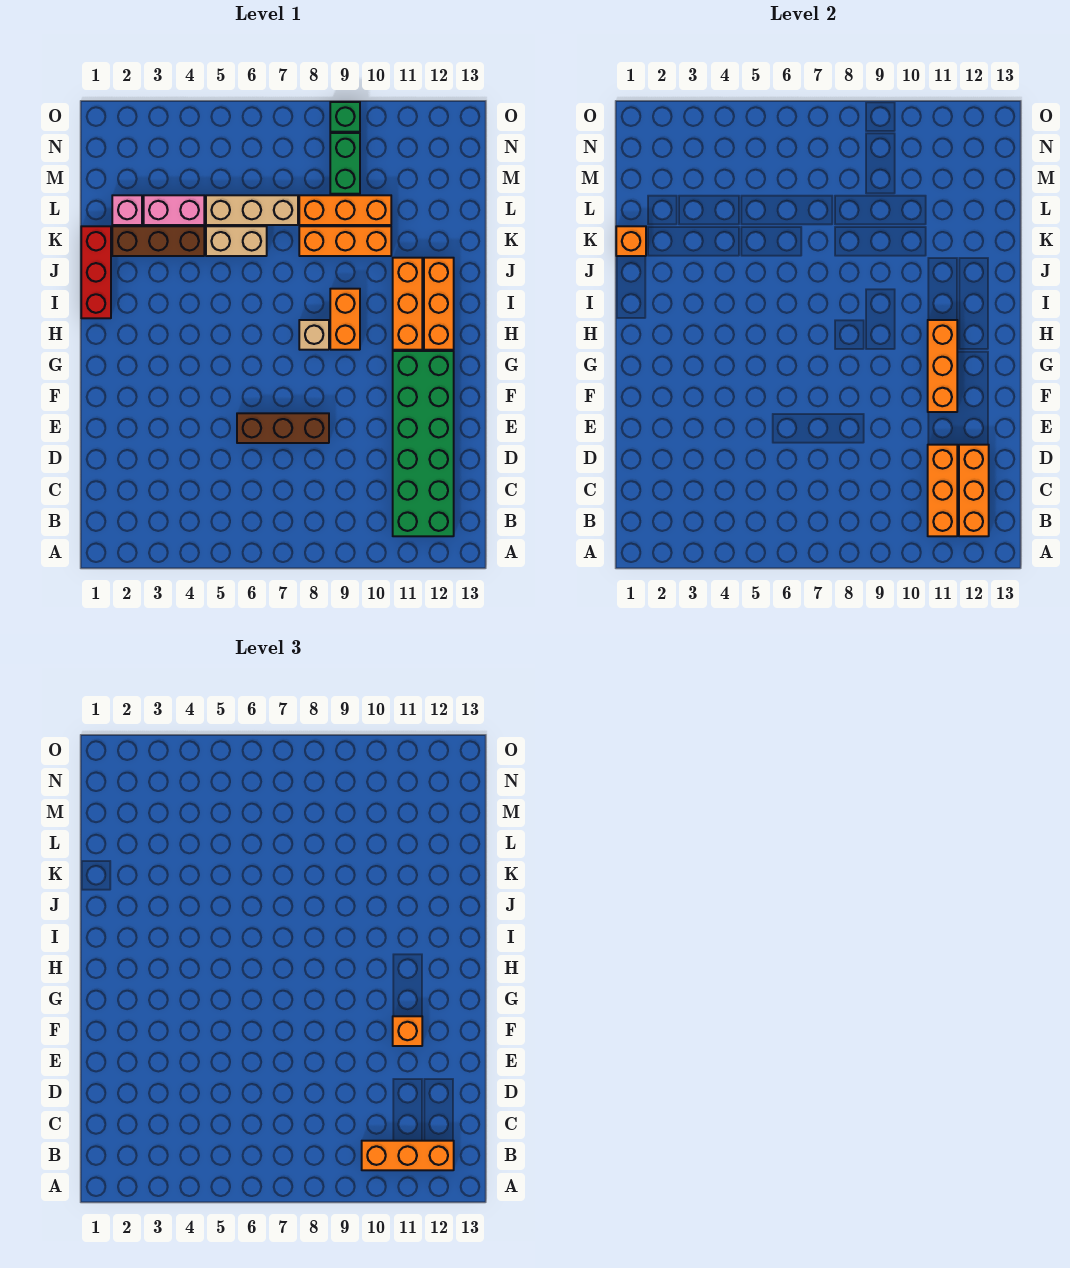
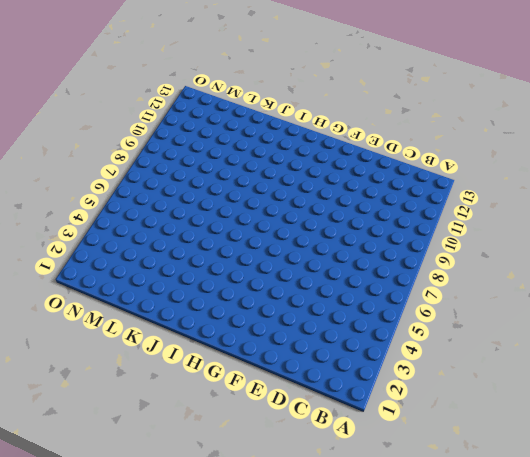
none -> green brick B11:G12 level 1
none -> brown brick E6:E8 level 1
none -> tan brick H8 level 1

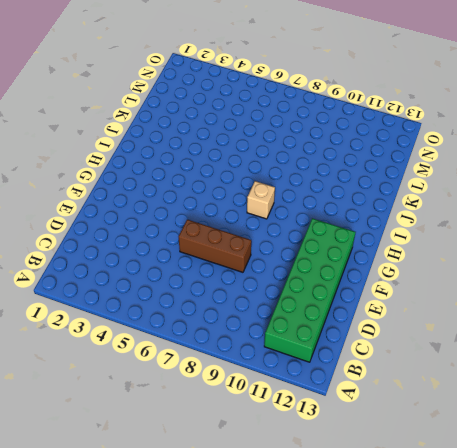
none -> orange brick H9:I9 level 1
none -> orange brick H11:J11 level 1
none -> orange brick H12:J12 level 1

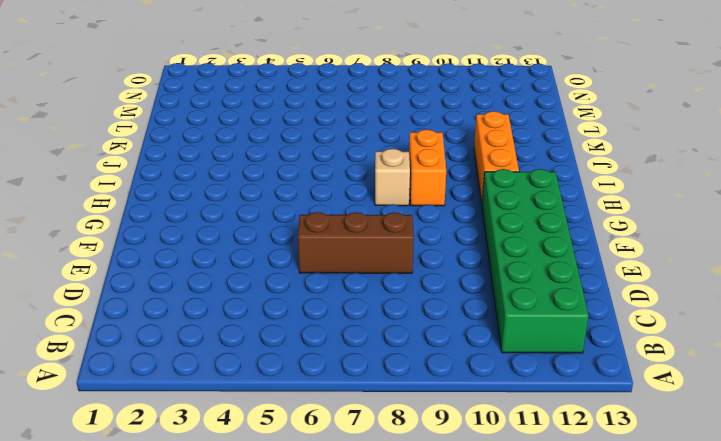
none -> orange brick H12:J12 level 1
none -> red brick I1:K1 level 1
none -> brown brick K2:K4 level 1

